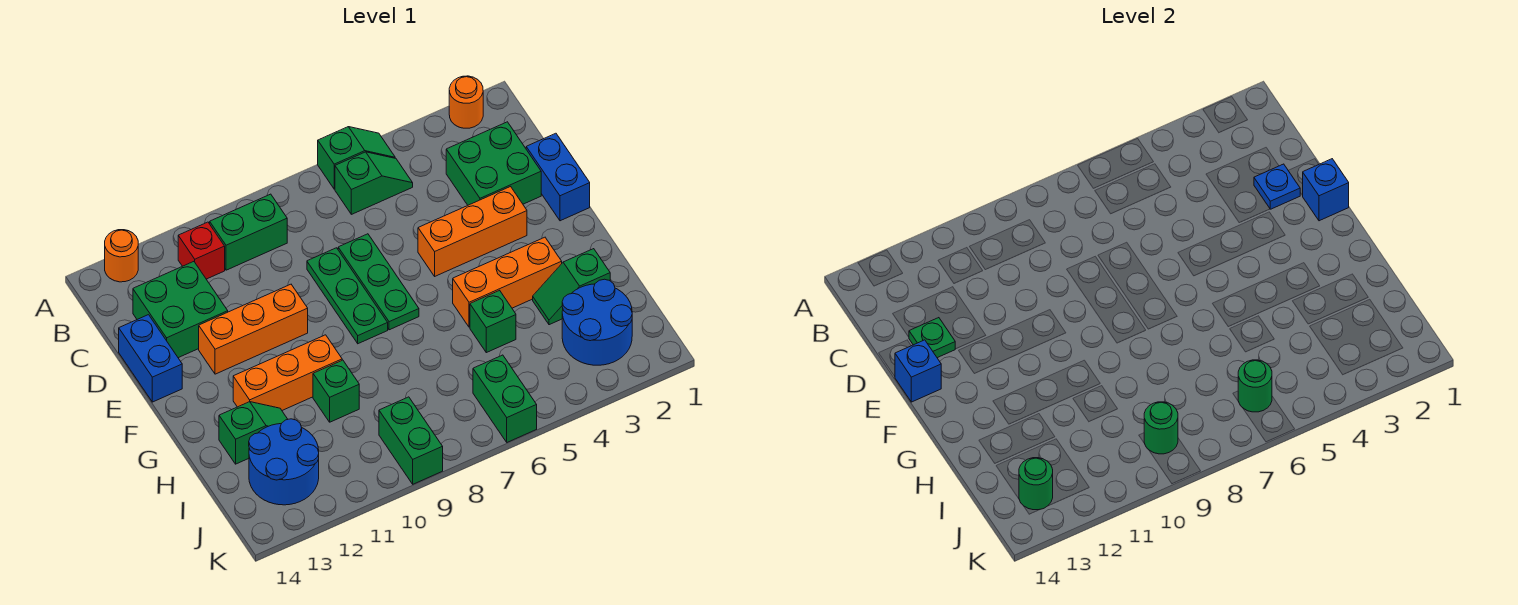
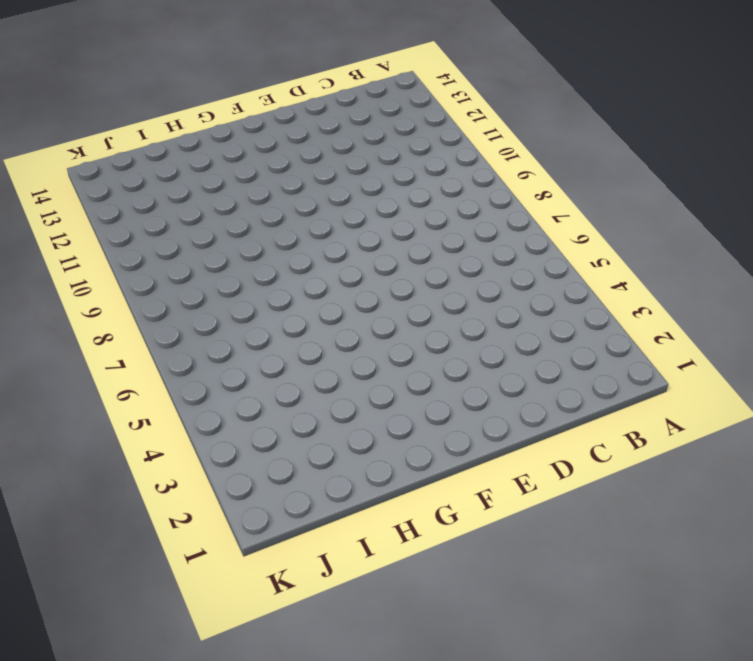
none -> orange round brick A2 level 1
none -> green slope A5:A6 level 1 top 6
none -> orange round brick A13 level 1
none -> green slope B5:B6 level 1 top 6

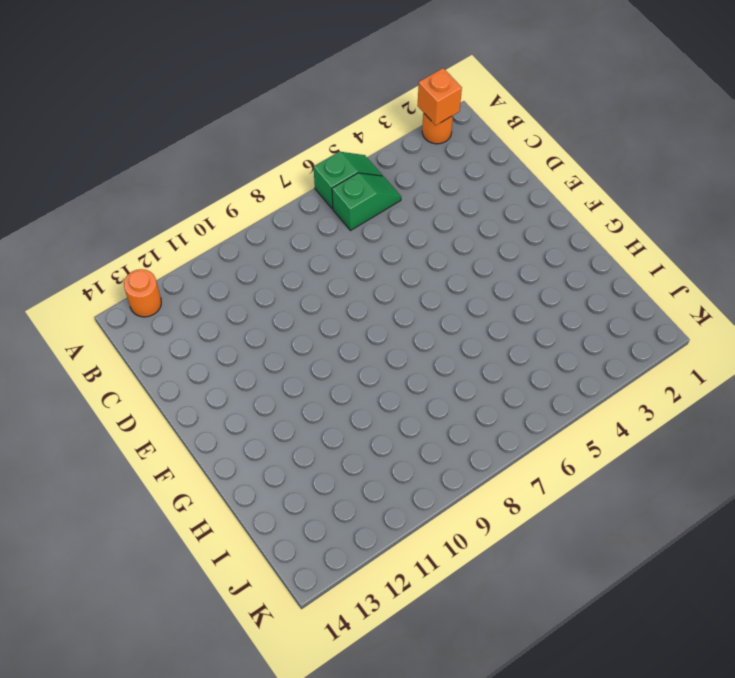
orange brick A2 level 2 -> none
none -> green brick B9:B10 level 1
none -> red brick B11 level 1
none -> green brick C2:D3 level 1
none -> green brick C12:D13 level 1

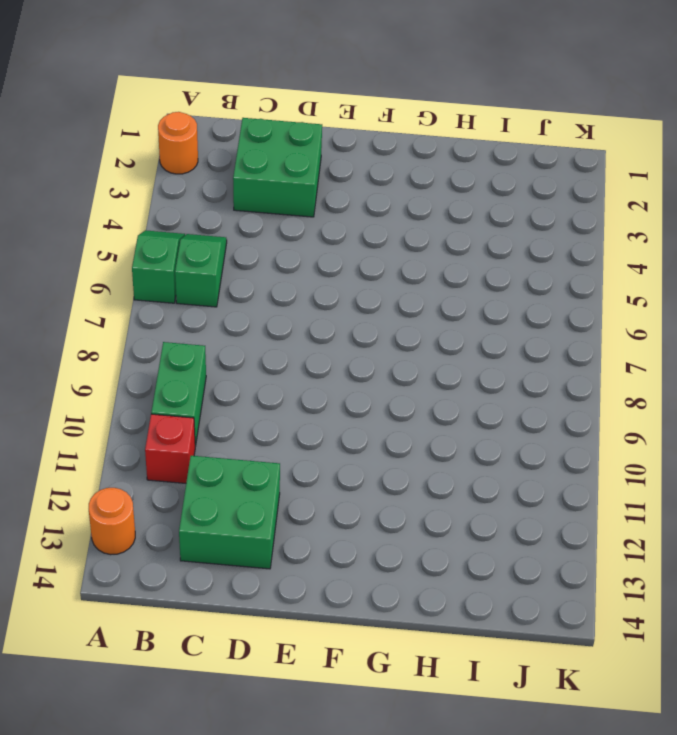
none -> blue brick D1:E1 level 1
none -> green plate D7:F7 level 1
none -> green plate D8:F8 level 1
none -> blue brick D14:E14 level 1

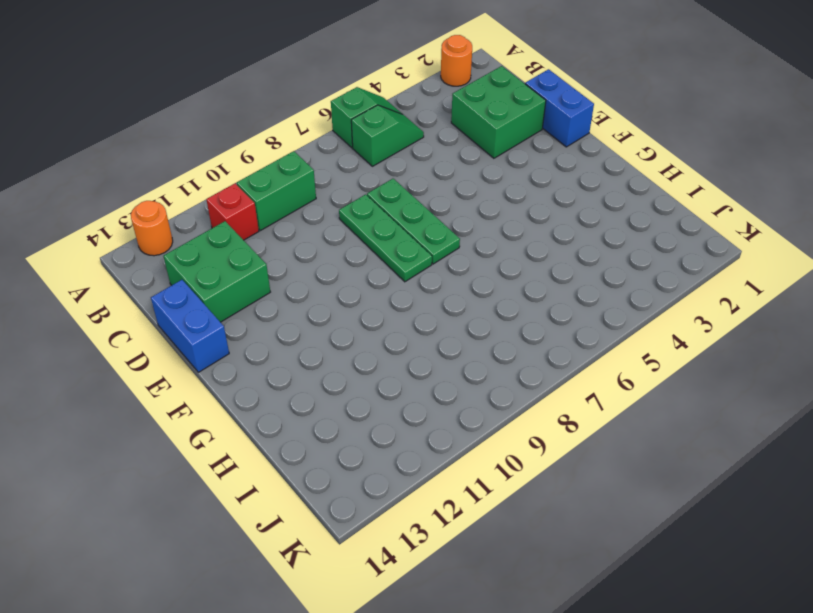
none -> orange brick E3:E5 level 1
none -> orange brick E10:E12 level 1
none -> orange brick G3:G5 level 1
none -> orange brick G10:G12 level 1

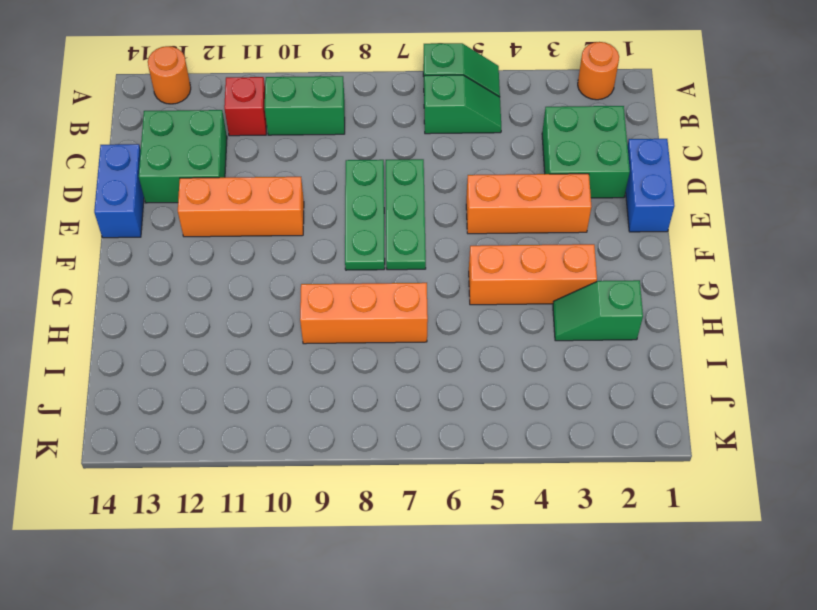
orange brick H7:H9 level 1 -> orange brick G10:G12 level 1
none -> green brick H5 level 1
none -> green brick H10 level 1
none -> green slope H12:H13 level 1 top 13
none -> blue round brick I2:J3 level 1

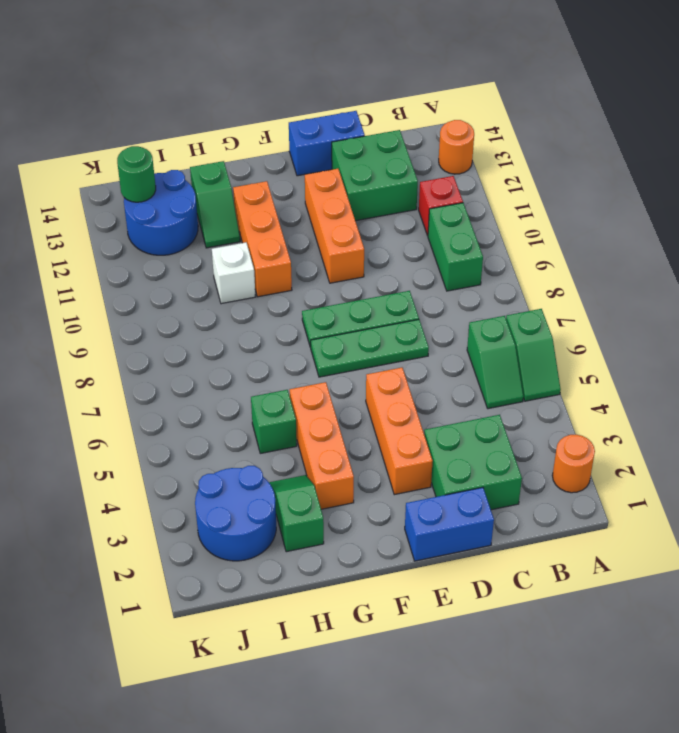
white brick H10 level 1 -> green brick H10 level 1
none -> green brick J6:K6 level 1
none -> green brick J9:K9 level 1
none -> blue plate D2 level 2
none -> green plate D13 level 2

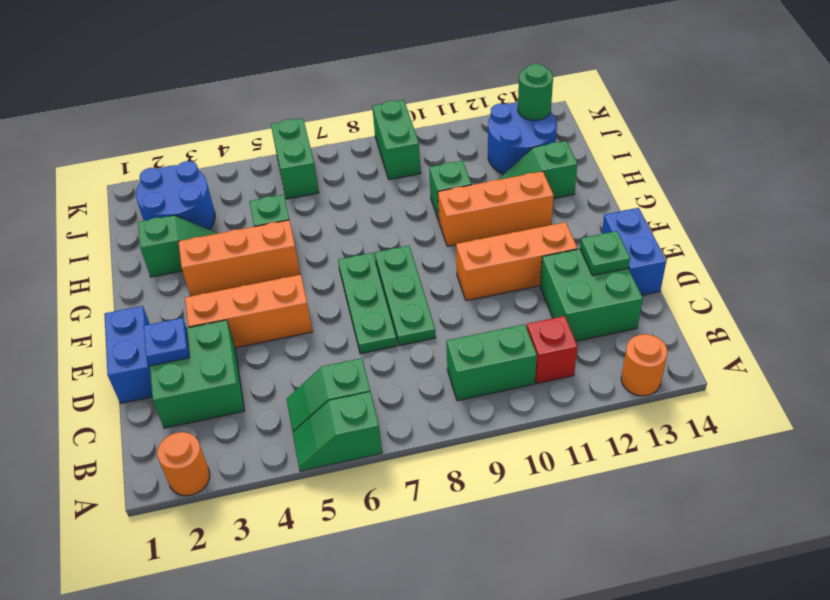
none -> blue brick E1 level 2
none -> blue brick E14 level 2
none -> green round brick J6 level 2
none -> green round brick J9 level 2

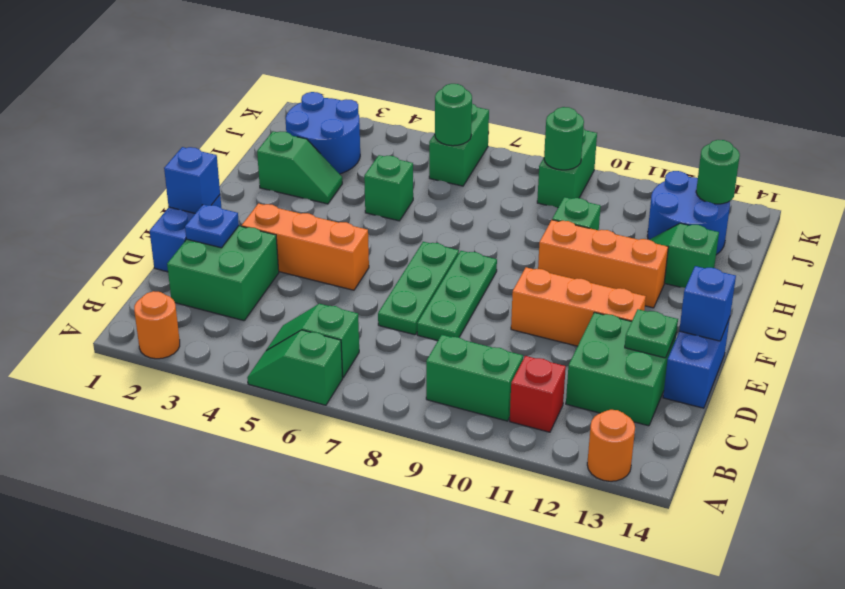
none -> orange brick G3:G5 level 1

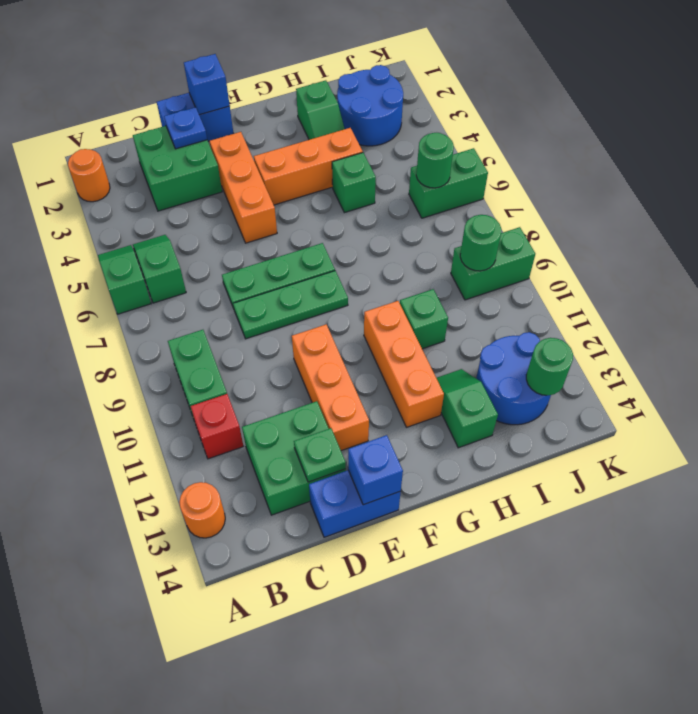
orange brick F4:H4 level 1 -> orange brick G3:G5 level 1

